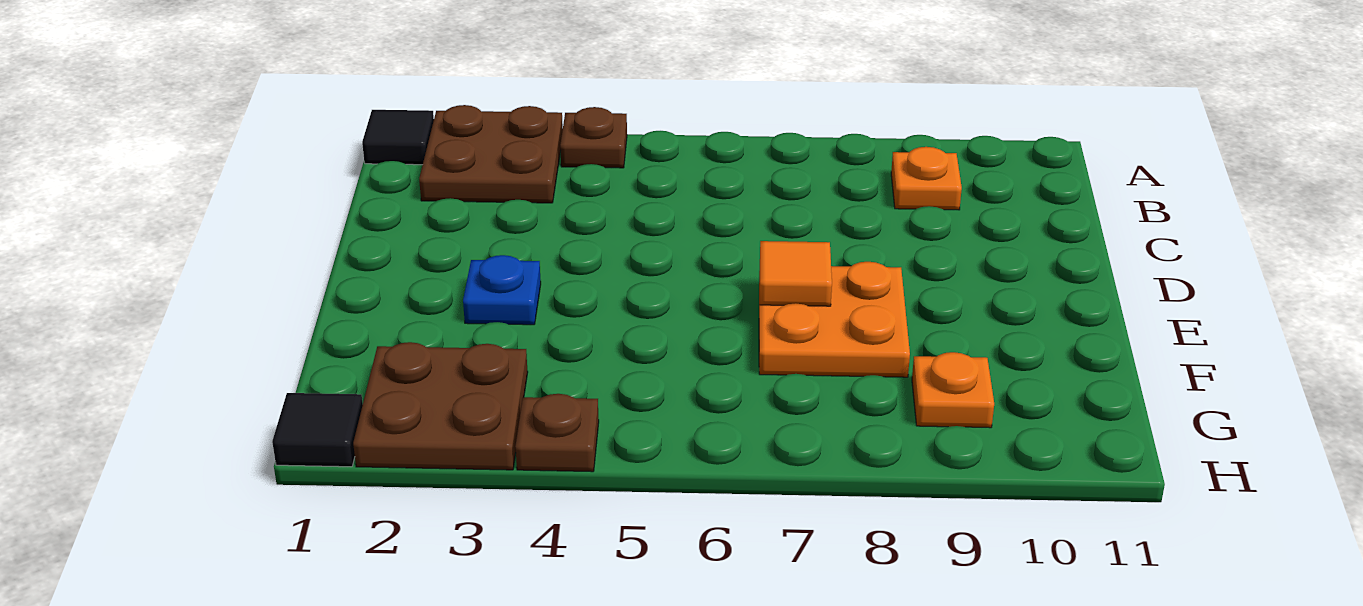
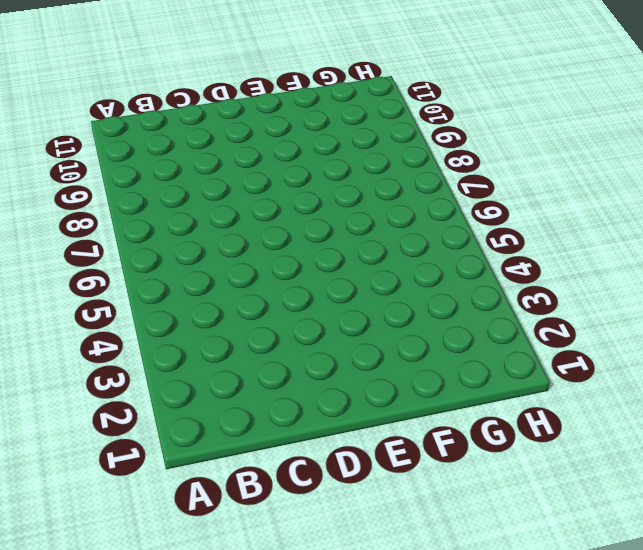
none -> black tile A1 level 1
none -> brown plate A2:B3 level 1

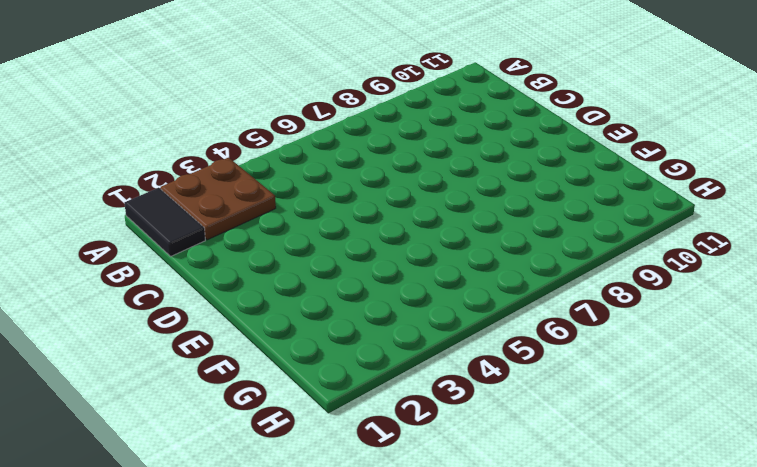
black tile A1:B1 level 1 -> black tile A1 level 1
none -> brown plate A4 level 1
none -> orange plate B9 level 1

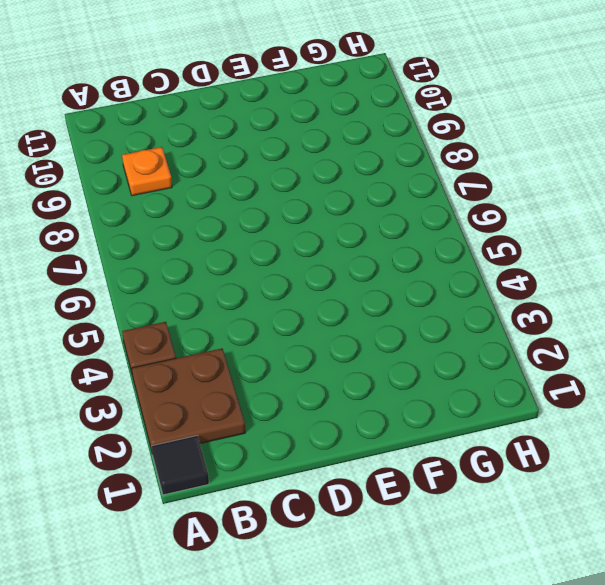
none -> blue plate E3 level 1
none -> orange plate E7:F8 level 1

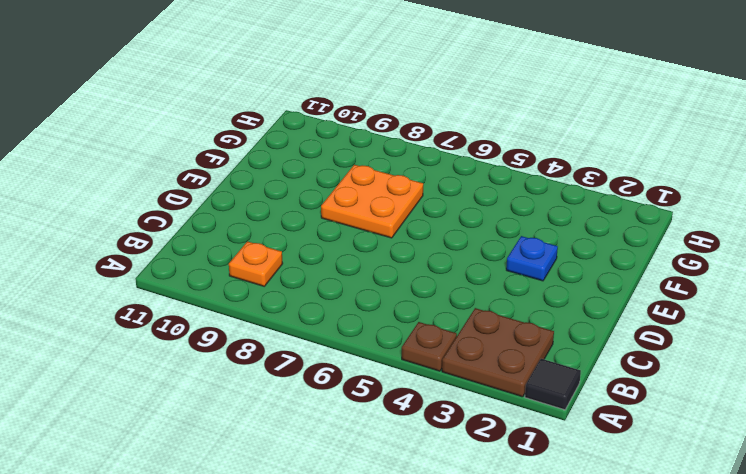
none -> brown plate G2:H3 level 1
none -> orange plate G9 level 1

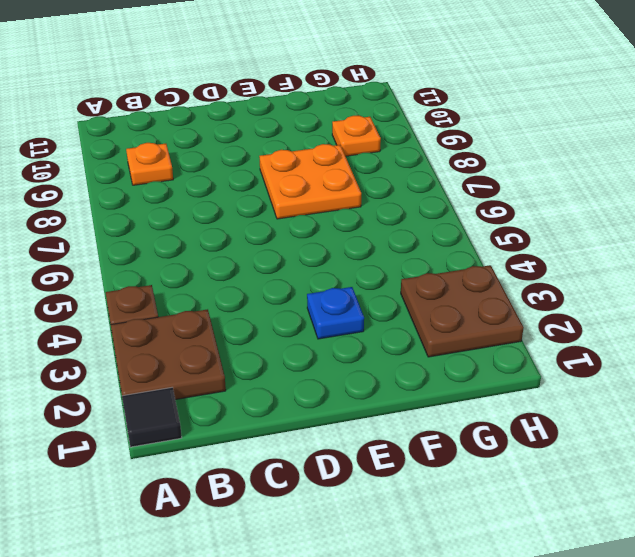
none -> black tile H1 level 1
none -> brown plate H4 level 1

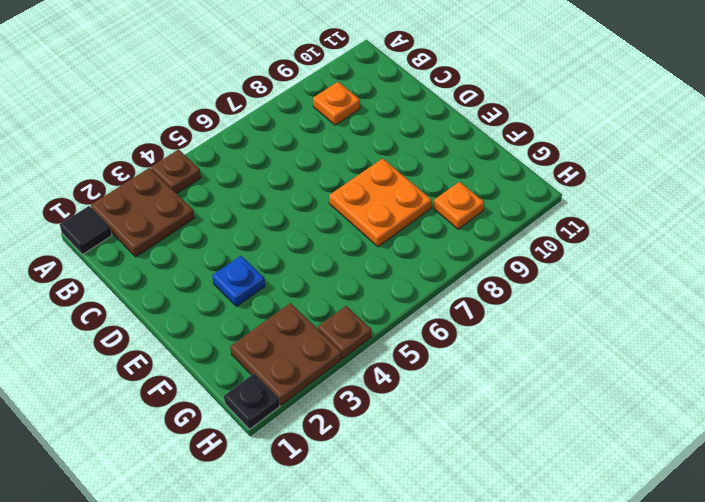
black plate H1 level 1 -> black tile H1 level 1
none -> orange tile E7 level 2

